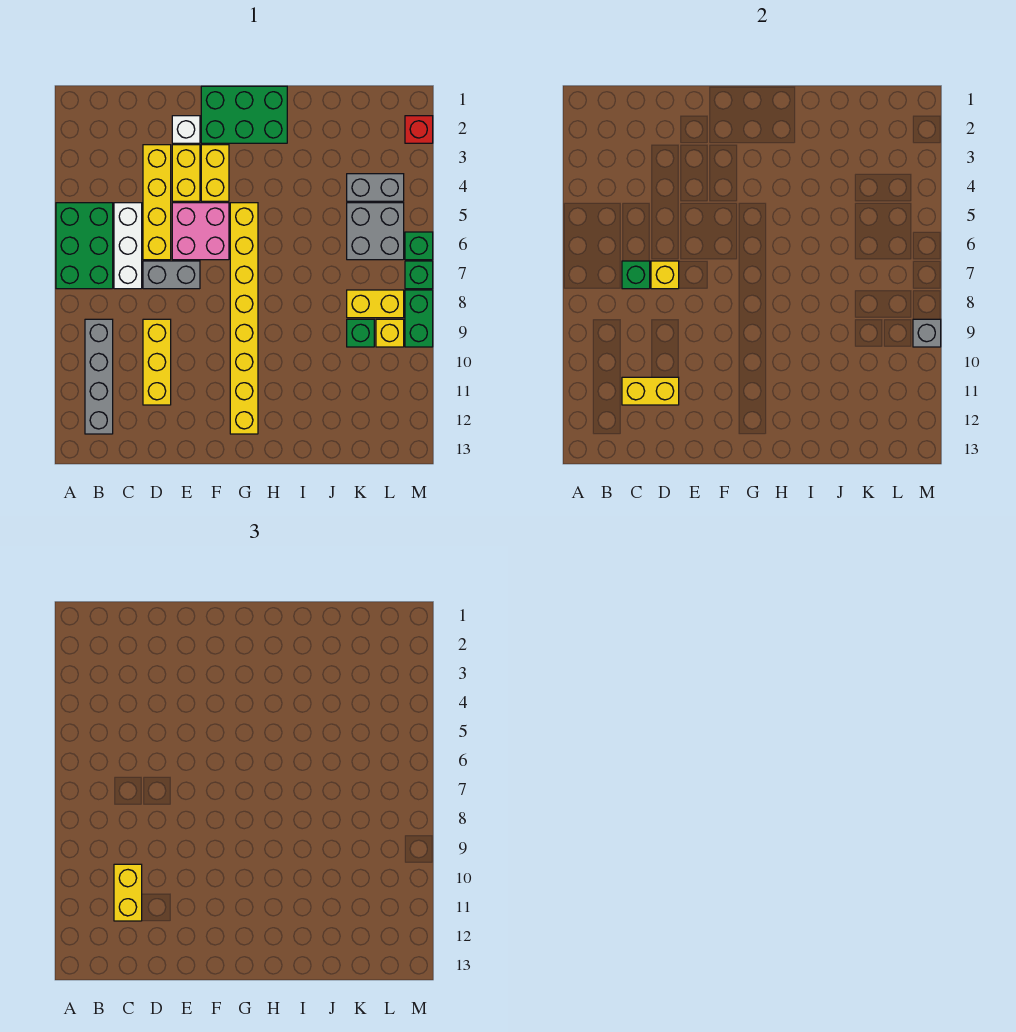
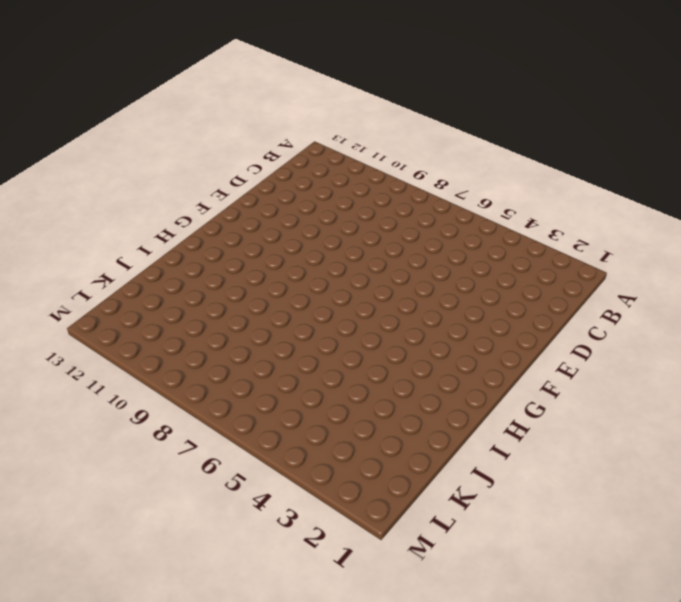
none -> green brick A5:B7 level 1
none -> grey brick B9:B12 level 1
none -> white brick C5:C7 level 1

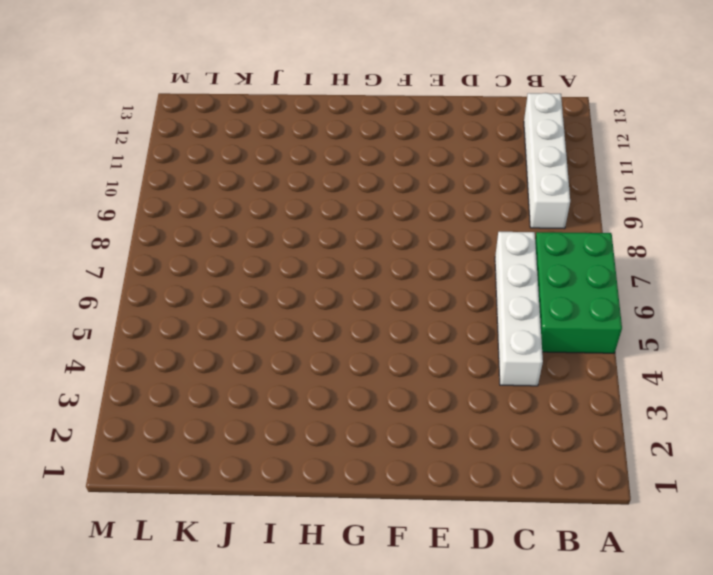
white brick B9:B12 level 1 -> grey brick B9:B12 level 1
white brick C4:C7 level 1 -> white brick C5:C7 level 1
none -> yellow brick D3:D6 level 1
none -> grey brick D7:E7 level 1
none -> yellow brick D9:D11 level 1

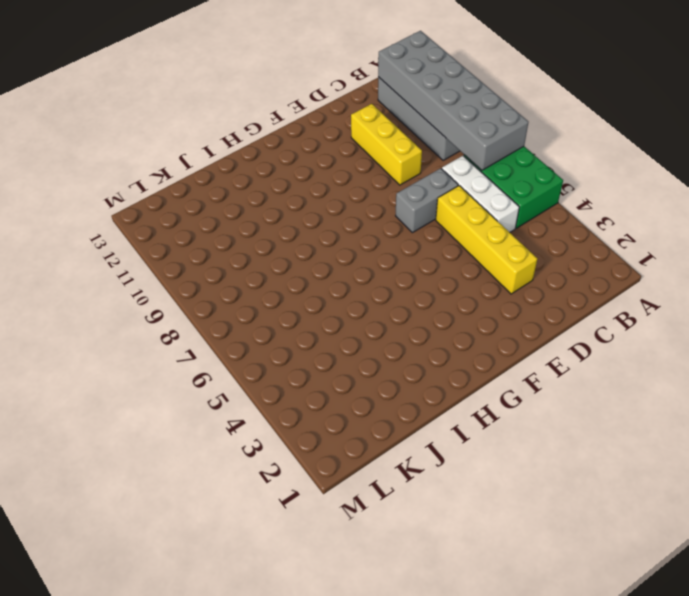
grey brick A7:B12 level 2 -> none
none -> white brick E2 level 1
none -> yellow brick E3:E4 level 1
none -> pink brick E5:F6 level 1

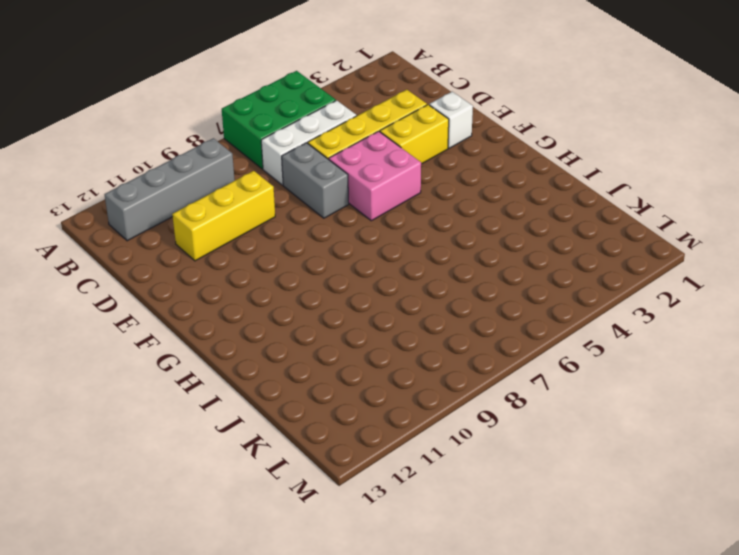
none -> green brick F1:H2 level 1
none -> yellow brick F3:F4 level 1
none -> yellow brick G5:G12 level 1

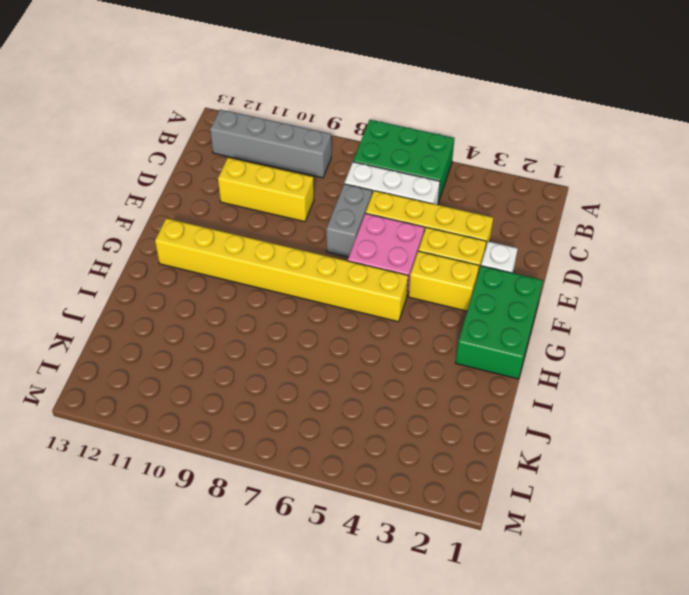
none -> grey brick K4:L4 level 1
none -> grey brick K5:L6 level 1
none -> yellow brick K8:L8 level 1

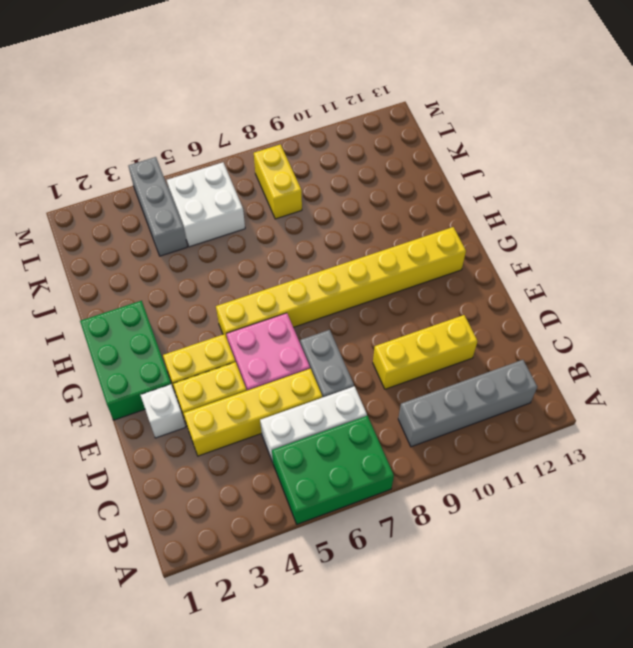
grey brick K4:M4 level 1 -> grey brick K4:L4 level 1
white brick K5:L6 level 1 -> grey brick K5:L6 level 1
none -> green brick K9 level 1
none -> yellow brick L9 level 1
none -> red brick M2 level 1

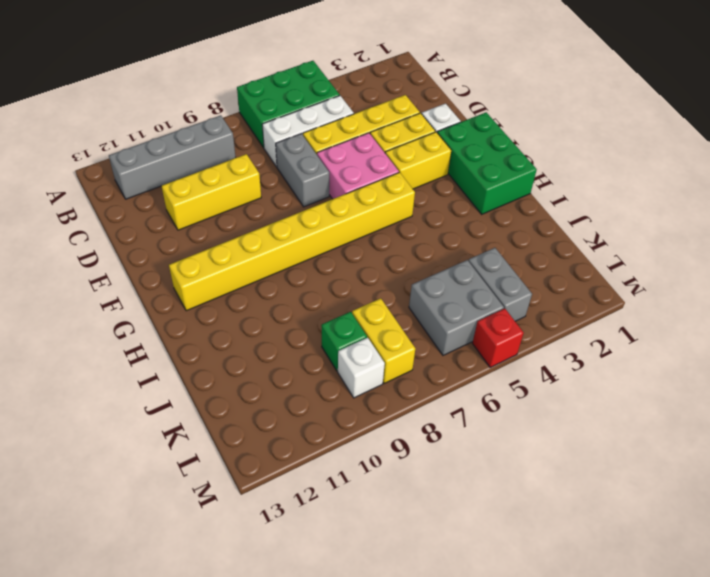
white brick L9 level 1 -> yellow brick L9 level 1
red brick M5 level 1 -> red brick M2 level 1
none -> green brick M6 level 1
none -> green brick M7 level 1
none -> green brick M8:M9 level 1

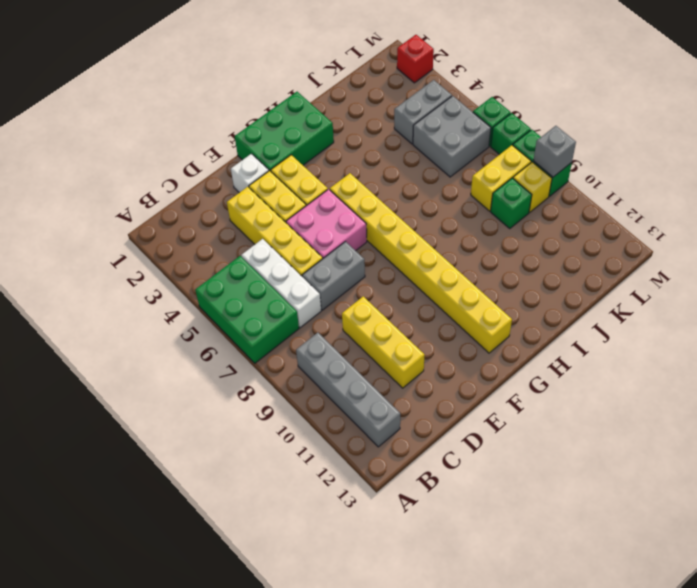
none -> green brick C7 level 2
none -> yellow brick C11:D11 level 2
none -> yellow brick D7 level 2

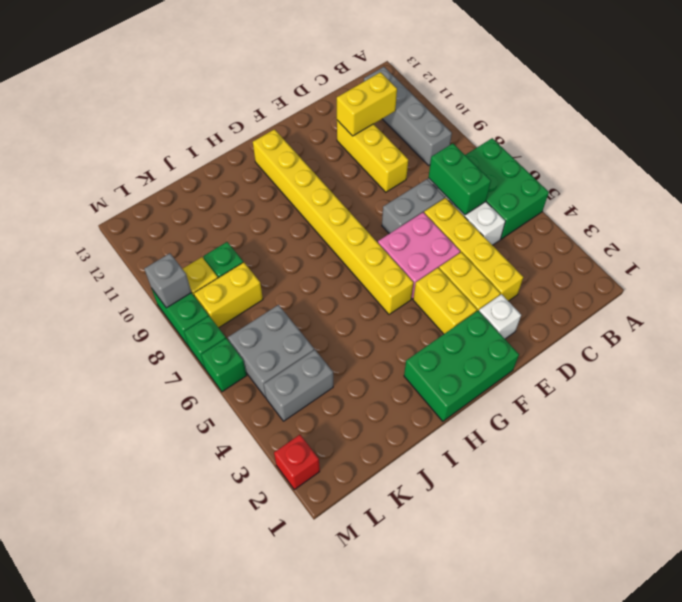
green brick C6:C7 level 2 -> green brick C7 level 2
none -> yellow brick D7 level 2
none -> yellow brick C10:C11 level 3

